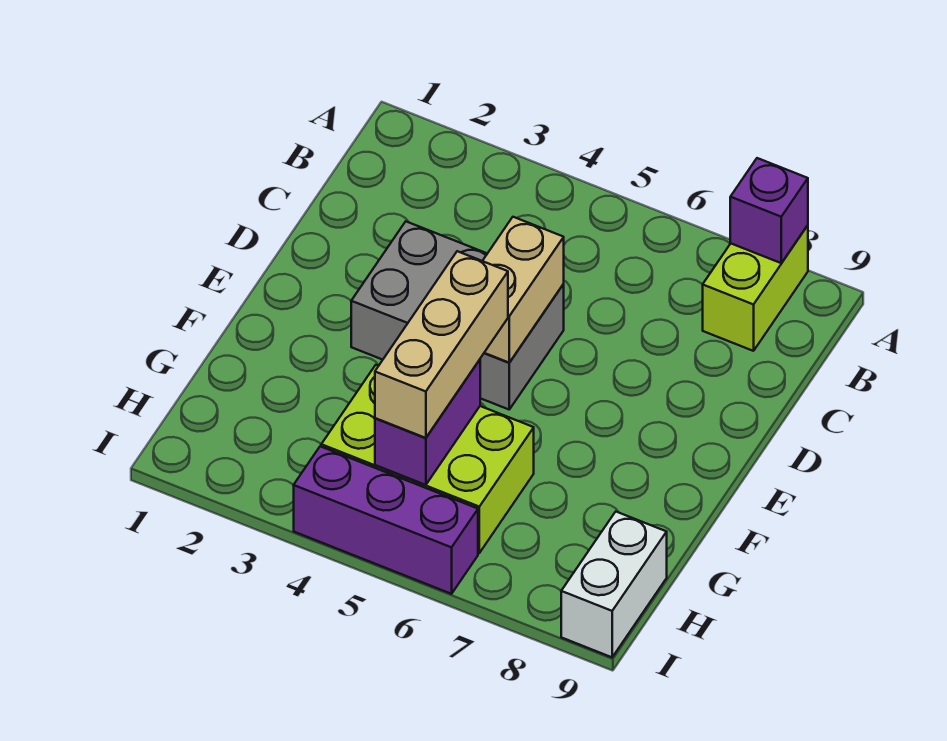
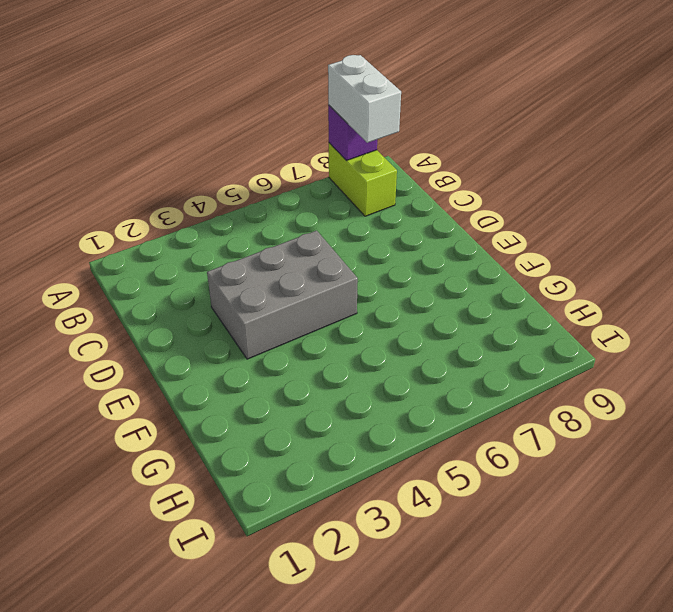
white brick A8:B8 level 3 -> white brick H9:I9 level 1
none -> lime brick G4:H6 level 1
none -> purple brick I4:I6 level 1

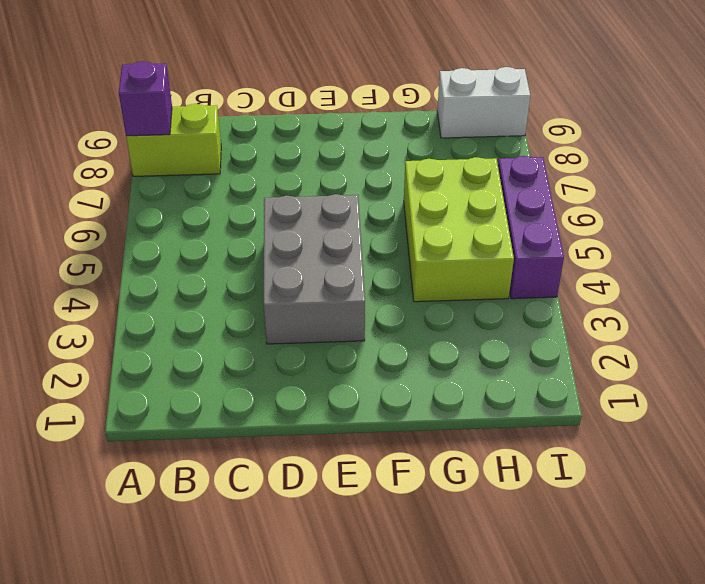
none -> tan brick D5:E5 level 2
none -> purple brick G5:H5 level 2

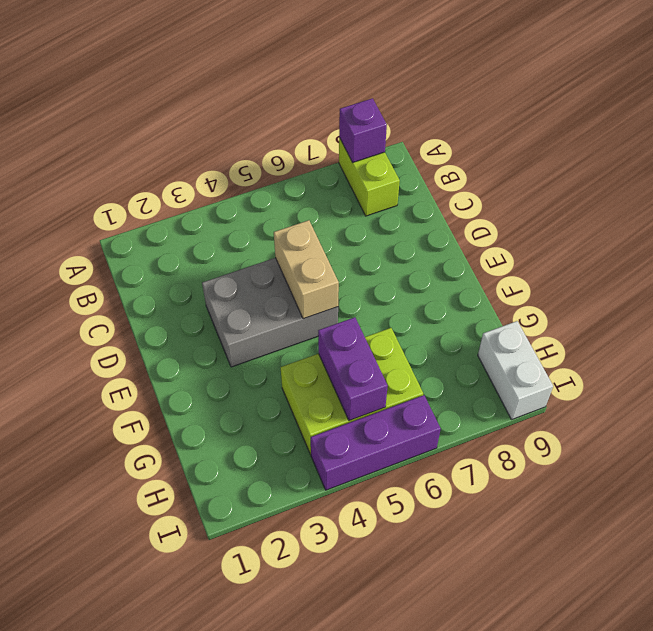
none -> tan brick F5:H5 level 3

